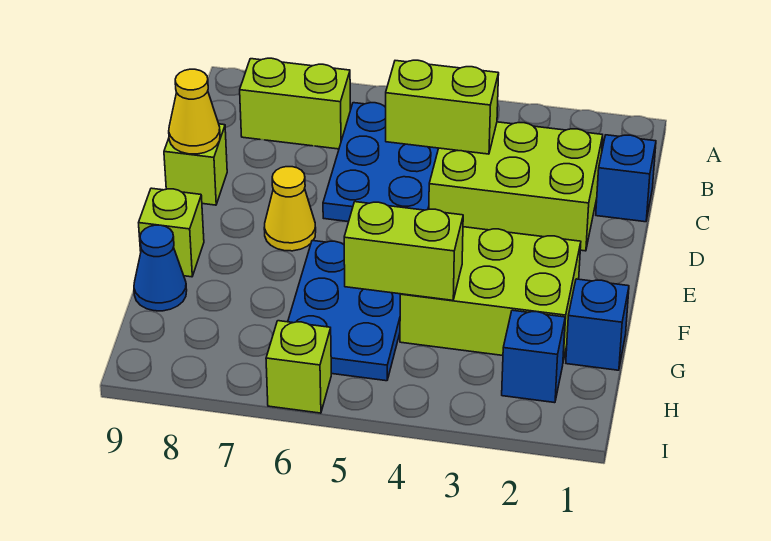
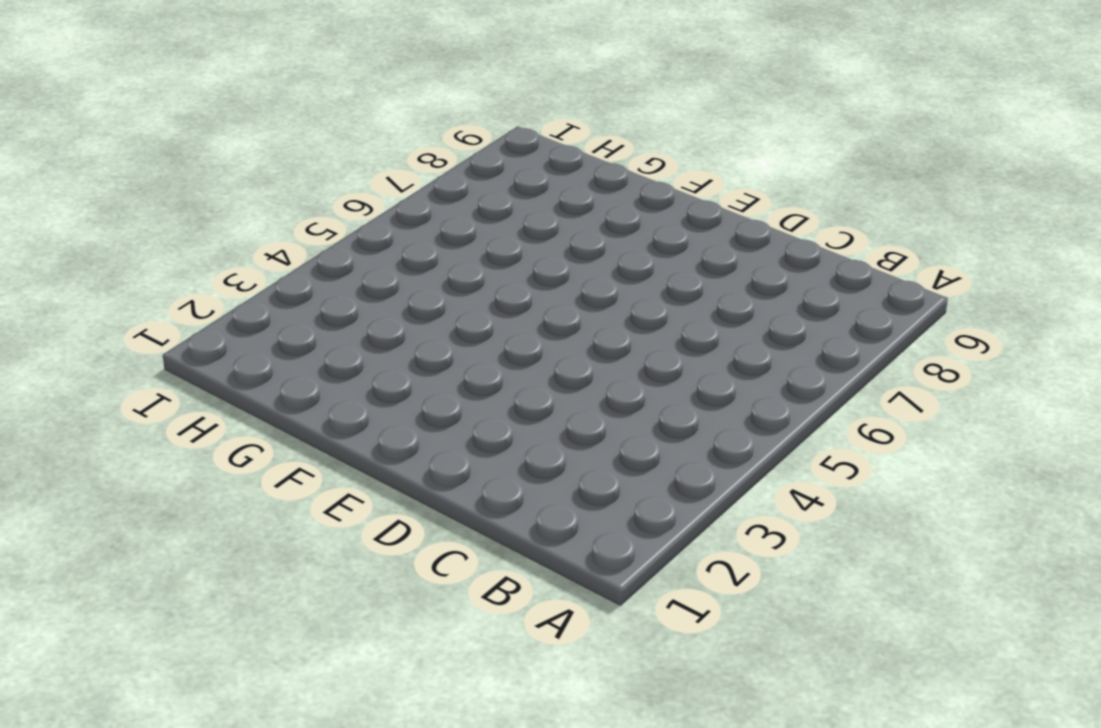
none -> blue plate B5:D6 level 1
none -> lime brick B7:B8 level 1
none -> blue brick C1 level 1

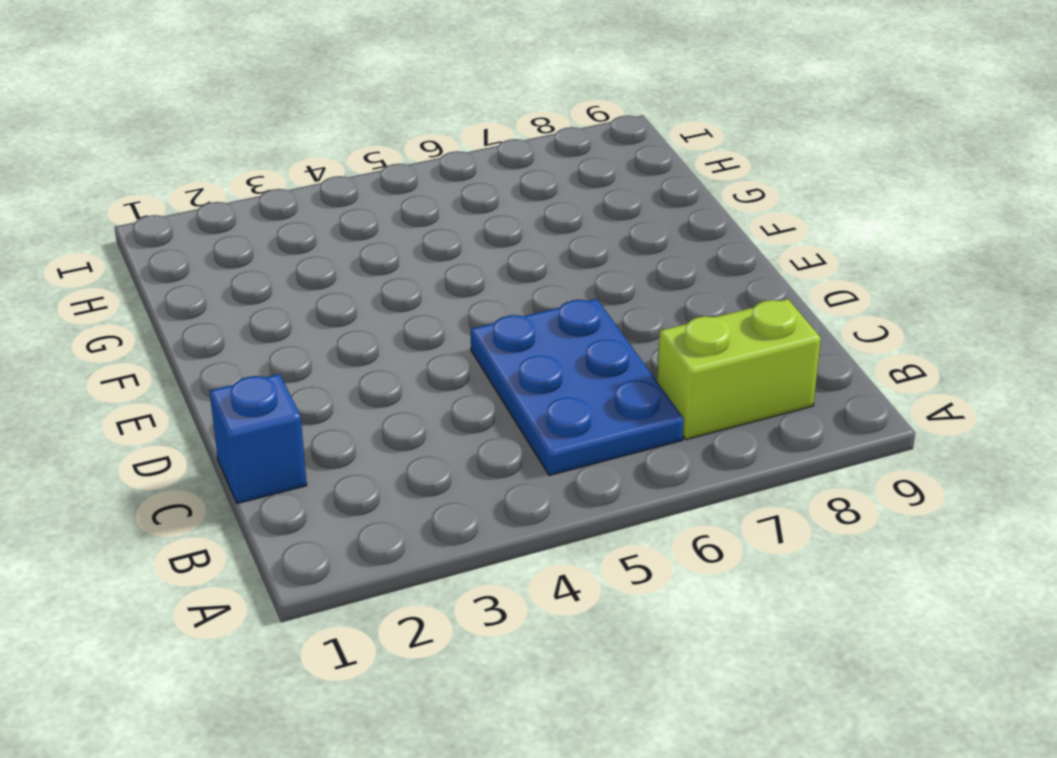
none -> lime brick C2:D4 level 1
none -> lime brick D9 level 1
none -> yellow cone E7 level 1

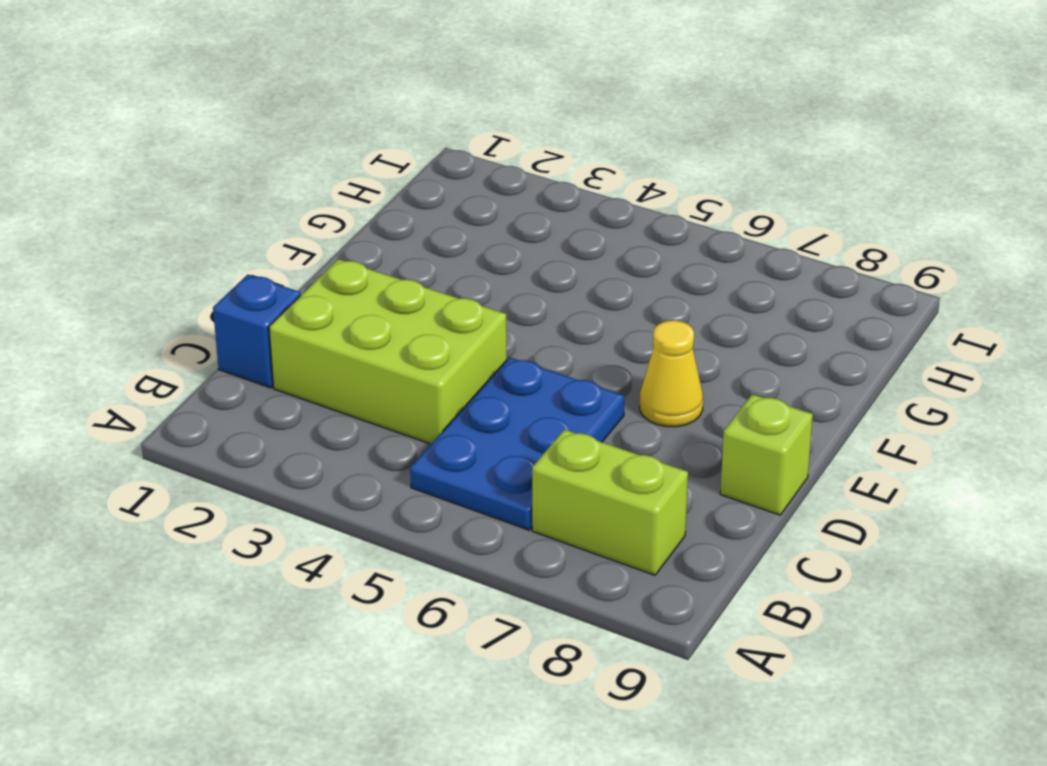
none -> lime brick F2:G4 level 1
none -> blue plate F5:H6 level 1
none -> lime brick F9 level 1

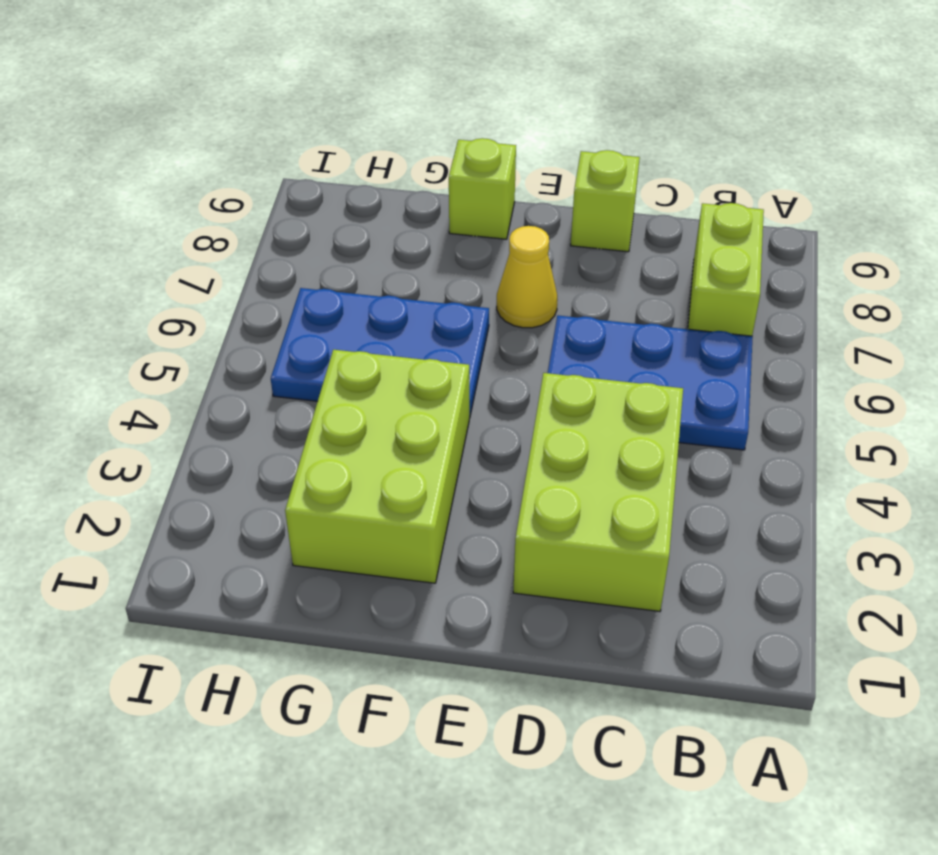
none -> blue brick C1 level 1
none -> blue brick G1 level 1
none -> blue cone G9 level 1

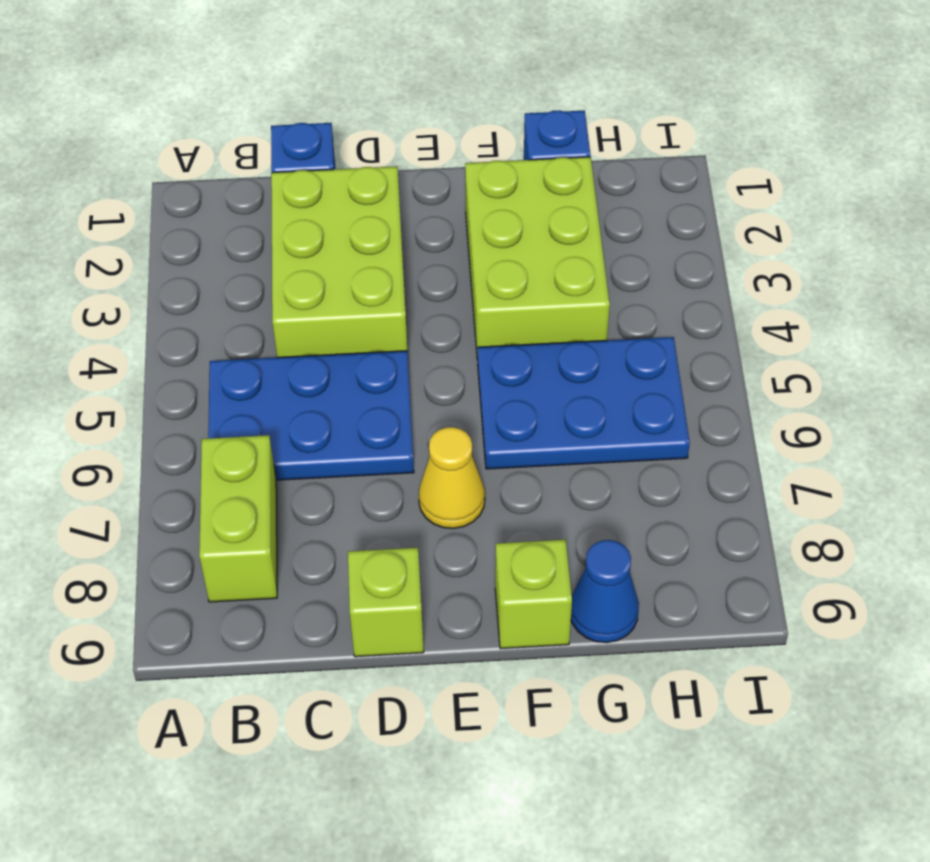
none -> blue brick H2 level 1
none -> lime brick I6 level 1
none -> lime brick C4:C5 level 2

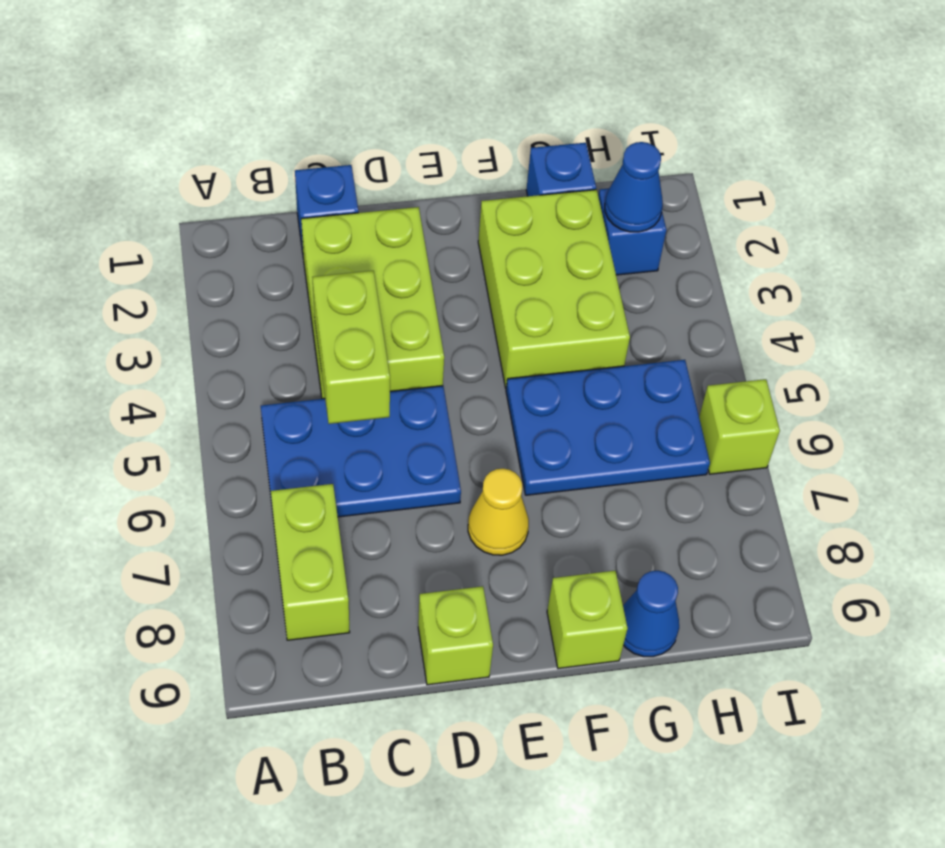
blue cone H2 level 2 -> none
none -> yellow cone D9 level 2
none -> lime brick G4:G5 level 2

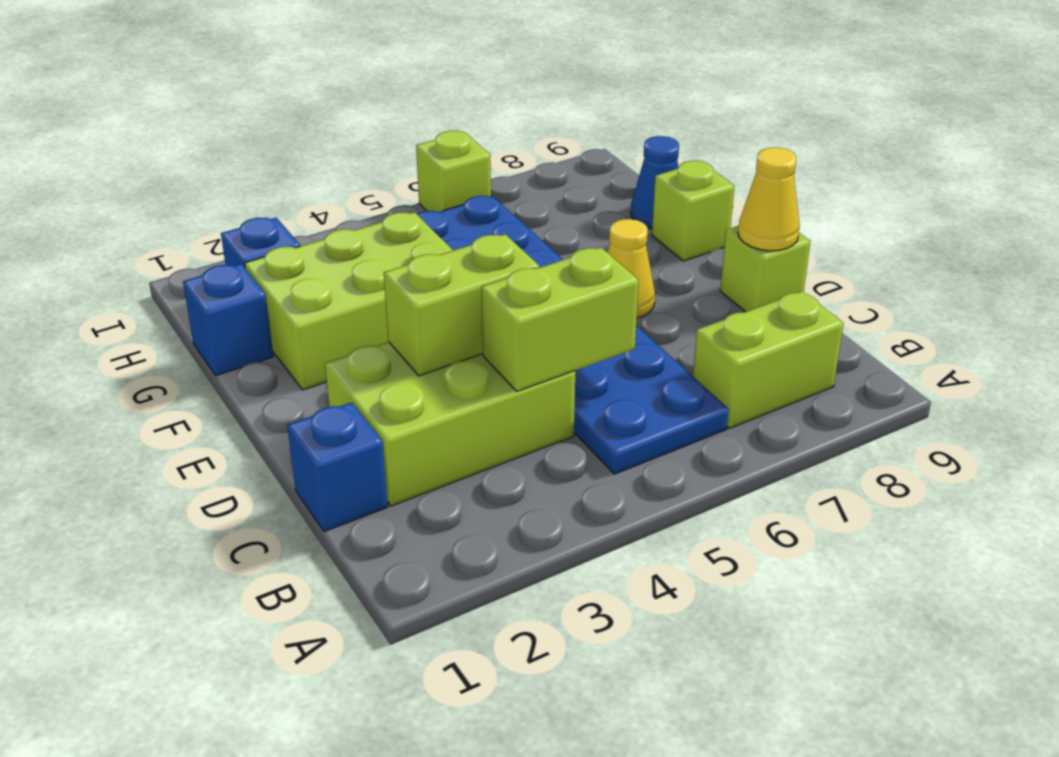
lime brick D3:D4 level 2 -> lime brick G4:G5 level 2

